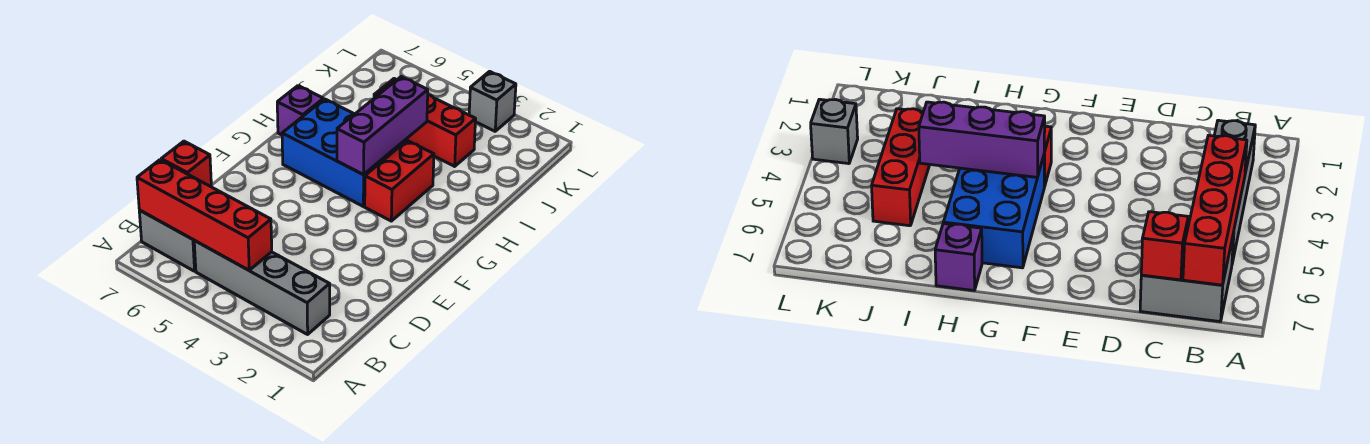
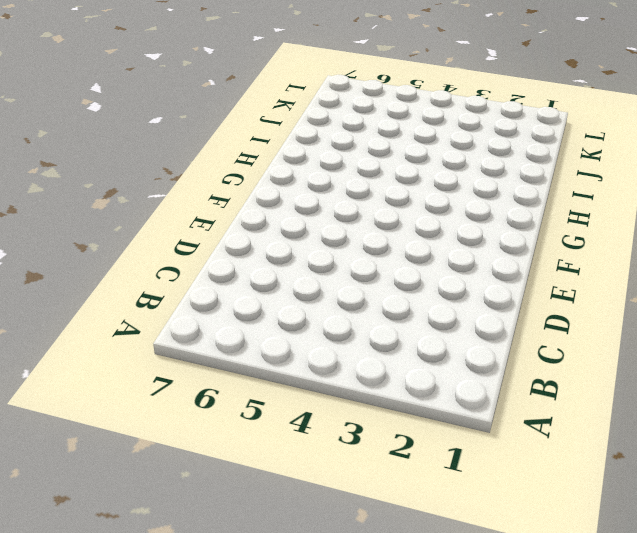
none -> grey brick B2:B5 level 1
none -> grey brick B6:C7 level 1

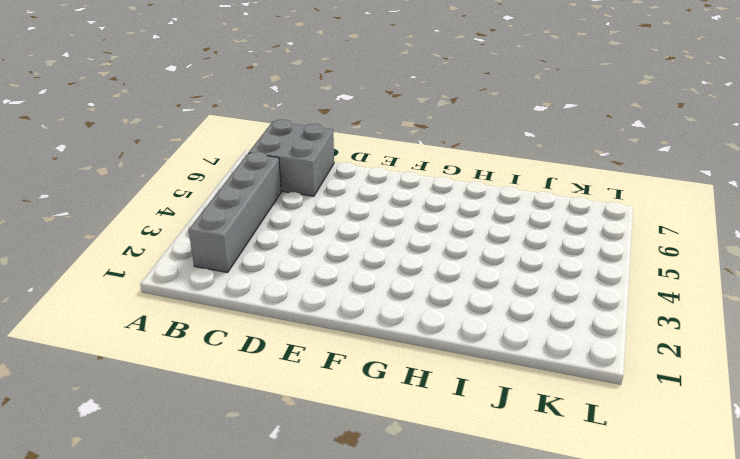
none -> red brick G3:H3 level 1
none -> blue brick G4:H6 level 1

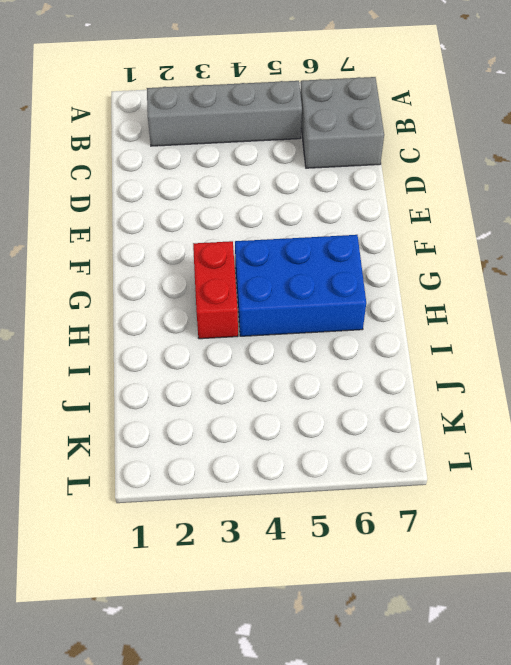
none -> purple brick H7 level 1
none -> red brick J3:J5 level 1

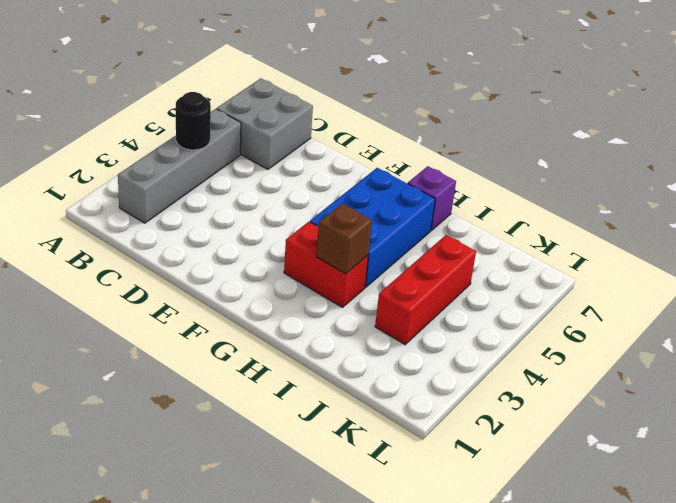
black round brick B4 level 2 -> red brick B4:B7 level 2
brown brick H3 level 2 -> none
none -> grey brick L3 level 1
none -> red brick C7 level 2

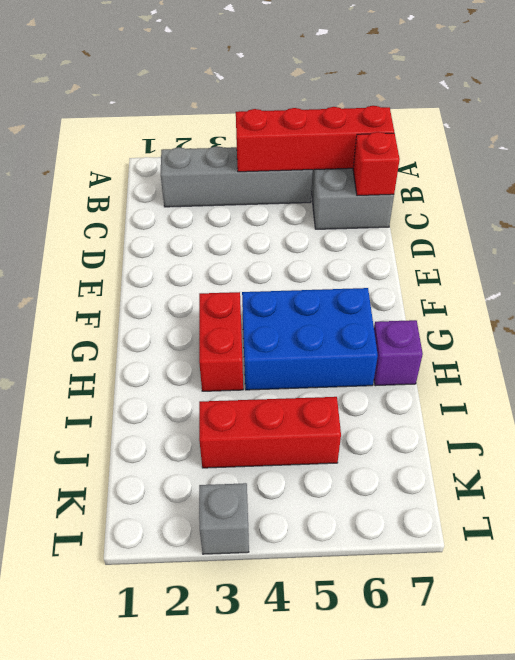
none -> purple brick G4:I4 level 2

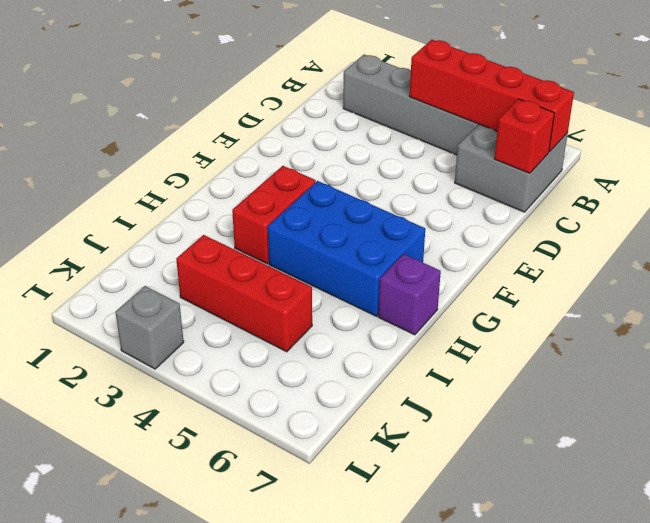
none -> purple brick G4:I4 level 2

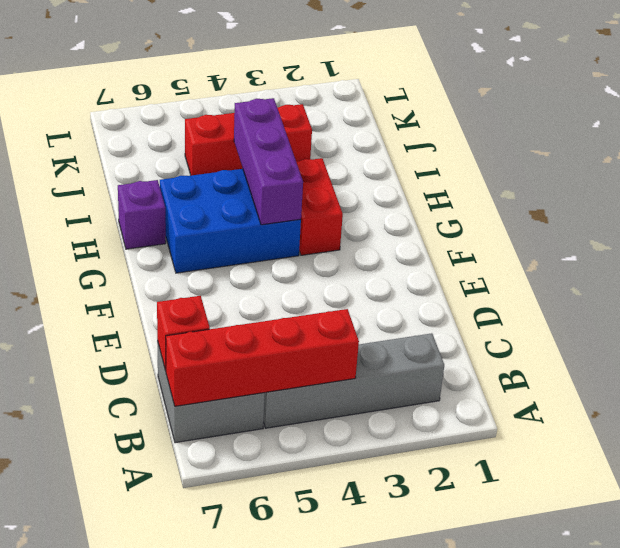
none -> grey brick L3 level 1

